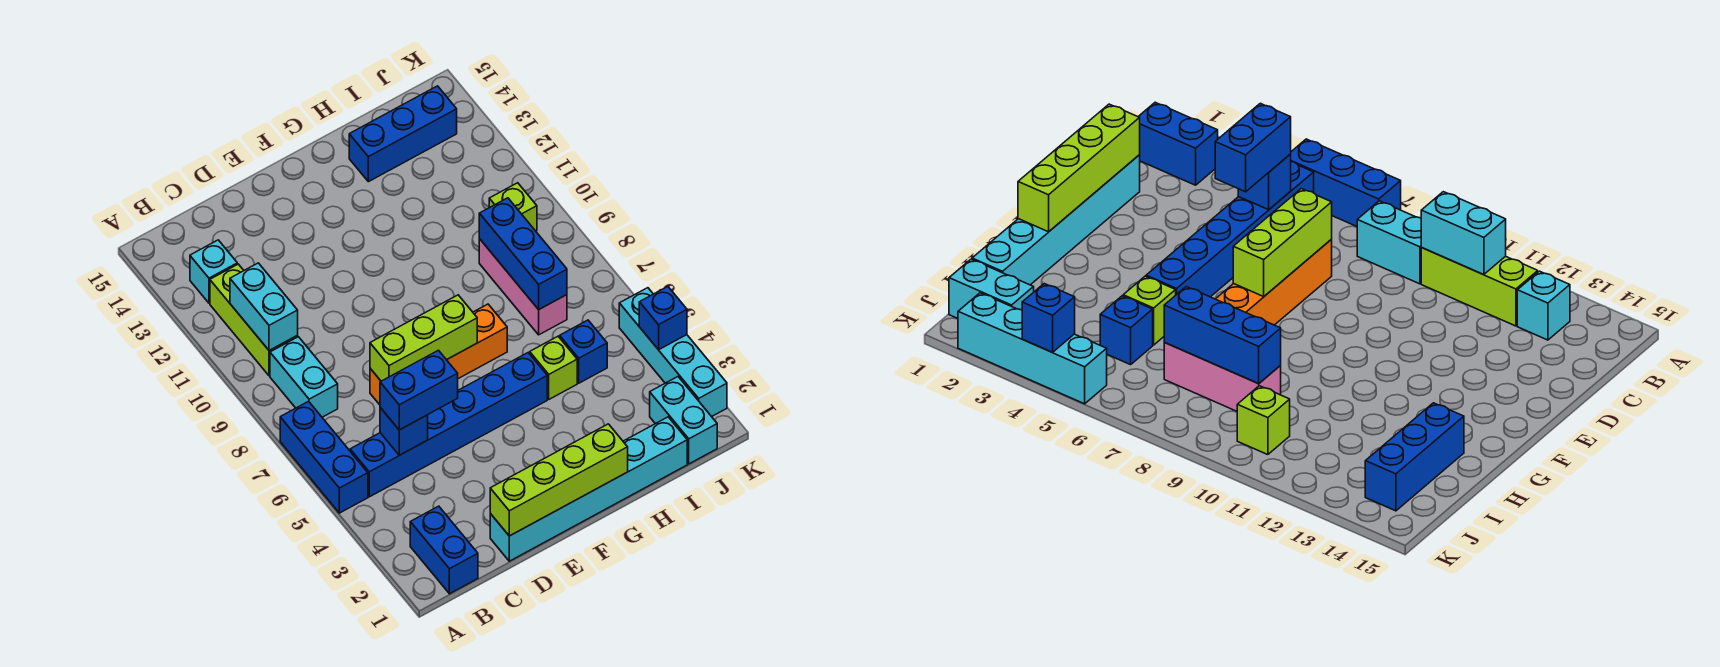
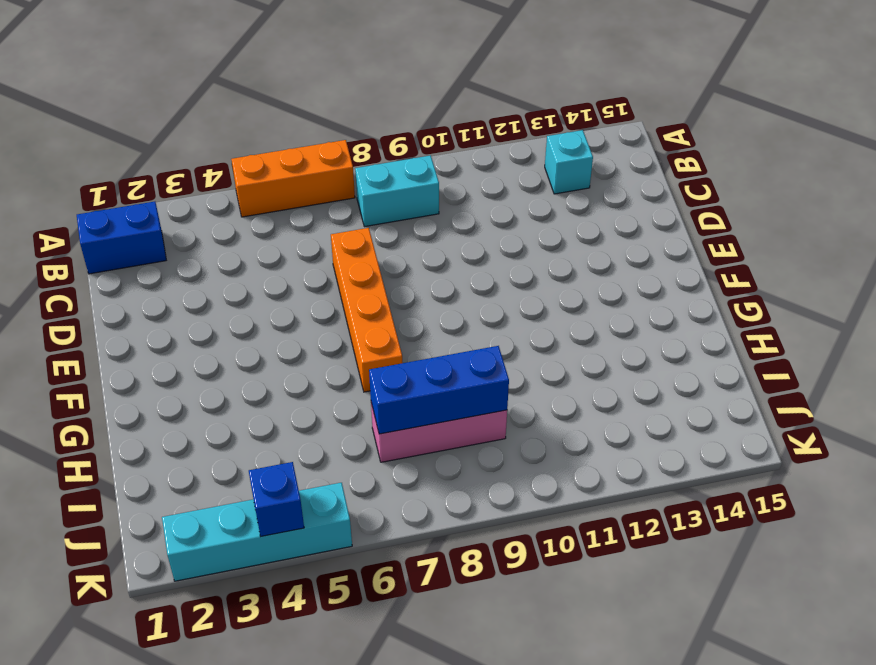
orange brick A5:A7 level 1 -> blue brick A5:A7 level 1
none -> blue brick B5:G5 level 1
none -> lime brick B10:B12 level 1
none -> cyan brick D1:I1 level 1

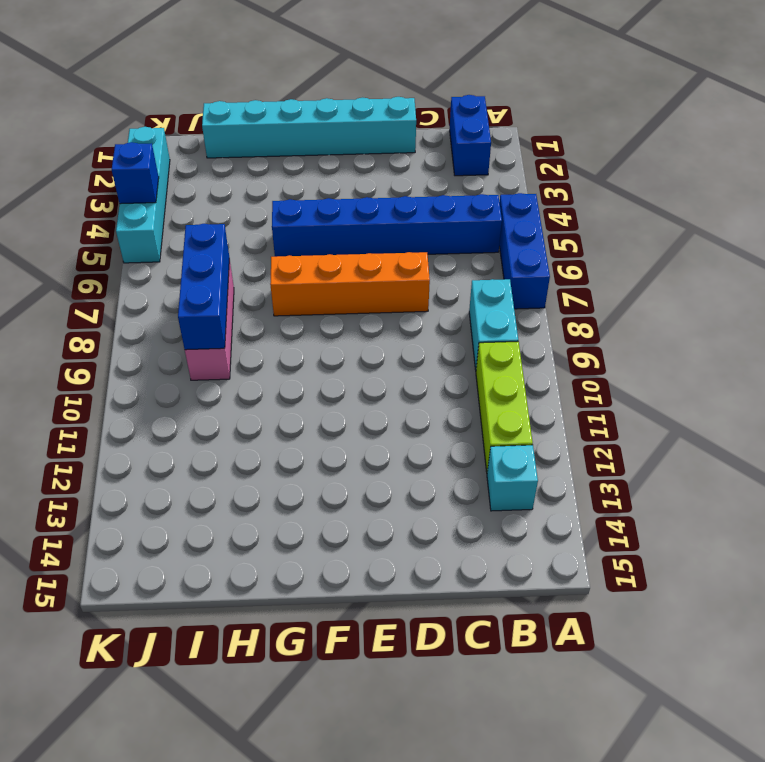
none -> lime brick H5 level 1
none -> blue brick H14:J14 level 1
none -> blue brick I5 level 1

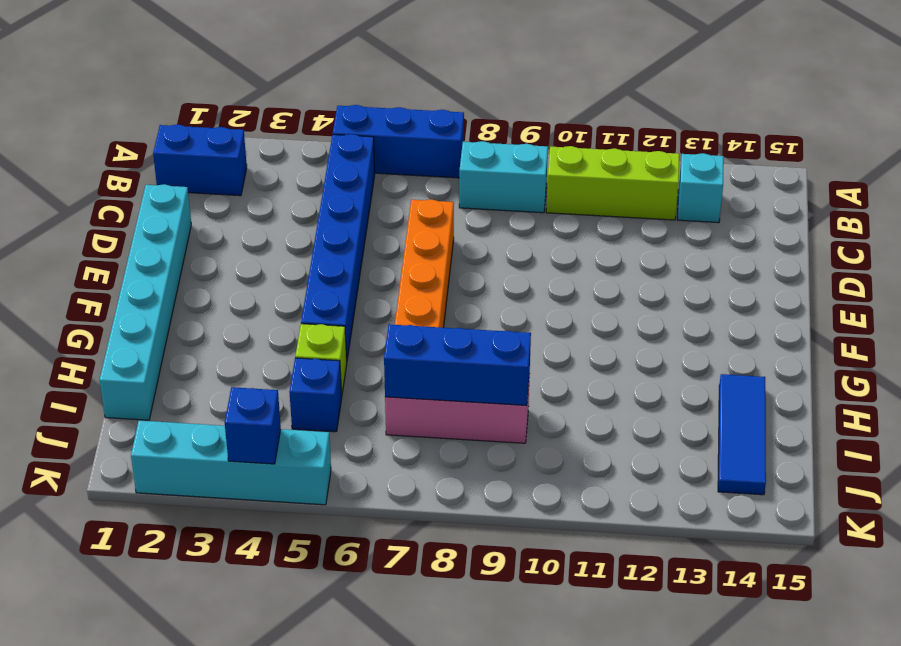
blue tile H14:J14 level 1 -> blue brick H14:J14 level 1
none -> cyan brick J1:J2 level 1
none -> lime brick J10 level 1
none -> cyan brick B10:B11 level 2

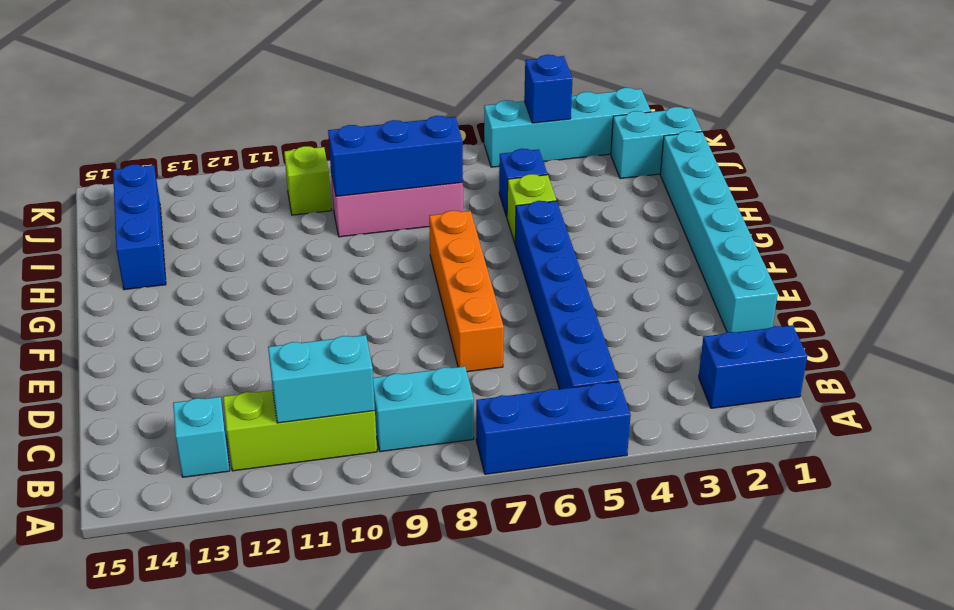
none -> blue brick C5 level 2
none -> lime brick D1:G1 level 2
none -> lime brick D7:F7 level 2

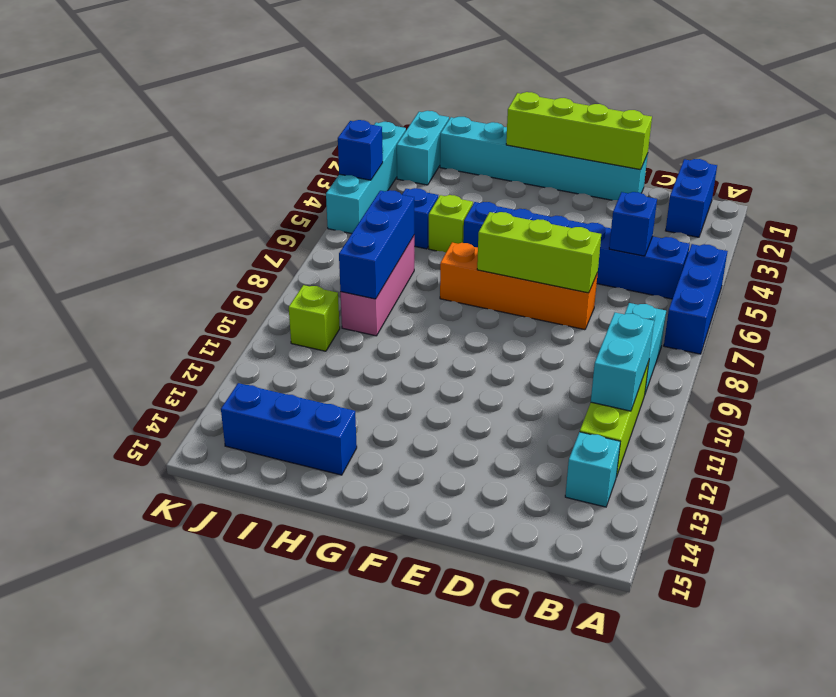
none -> blue brick C5:D5 level 3

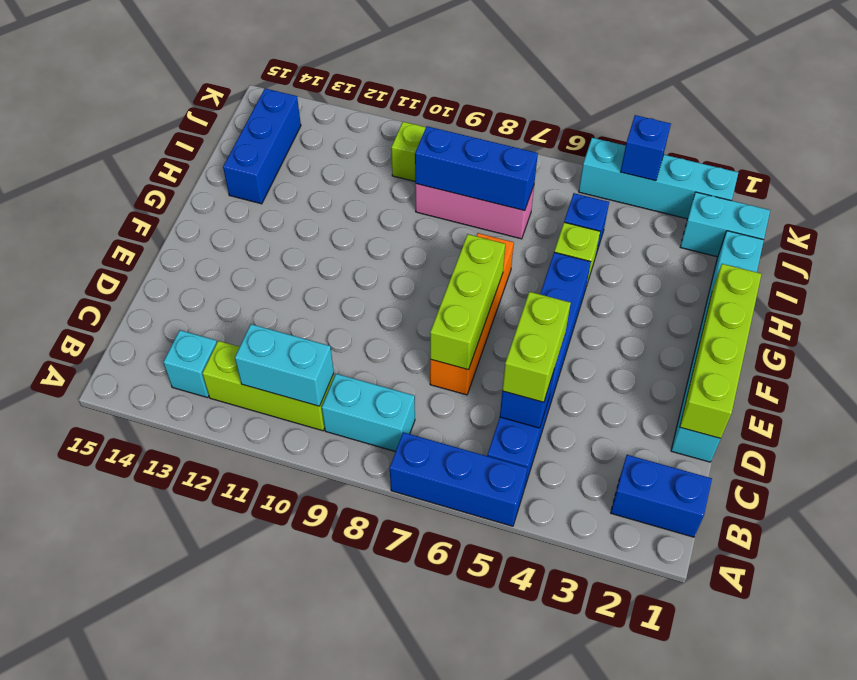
lime brick C5:D5 level 3 -> blue brick C5:D5 level 3

